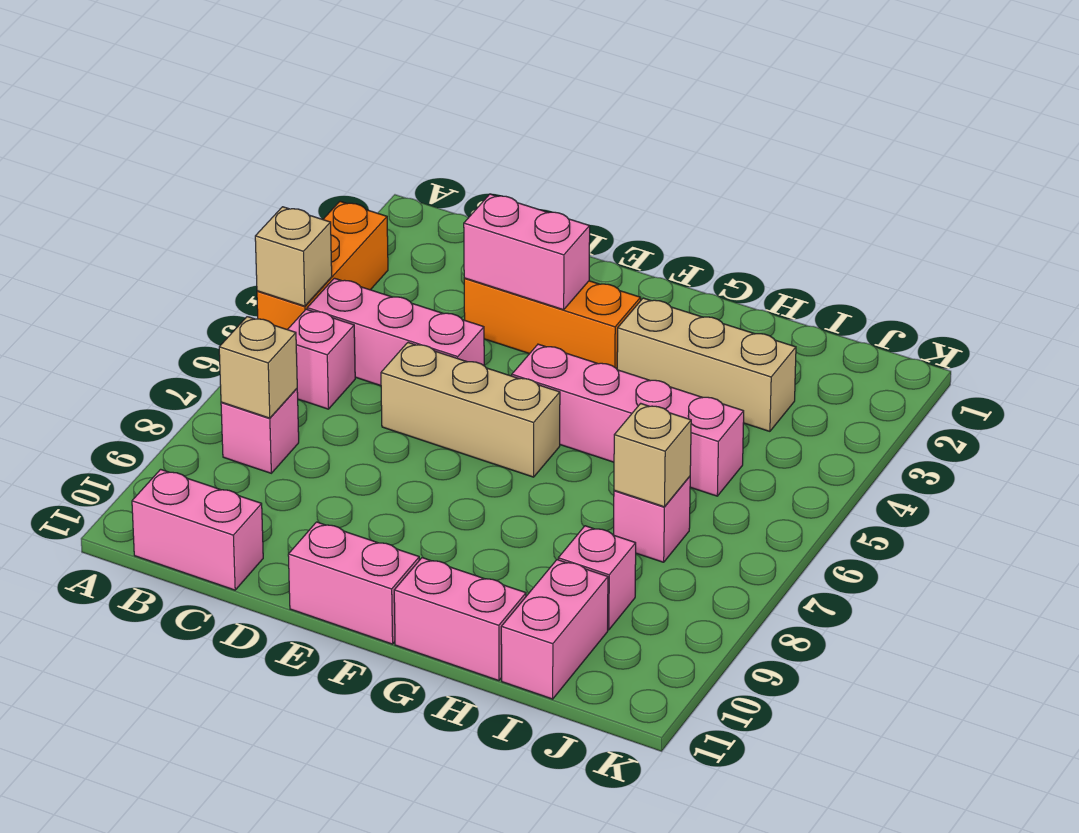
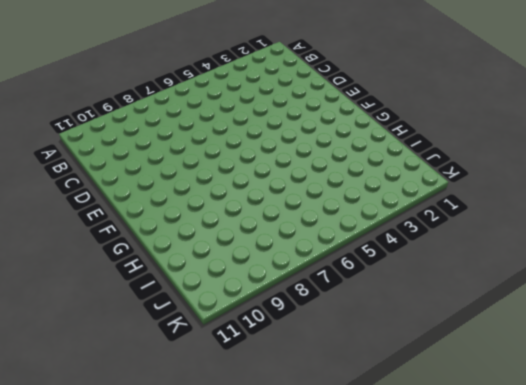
none -> orange brick A3:A5 level 1
none -> pink brick B5:D5 level 1
none -> pink brick B6 level 1

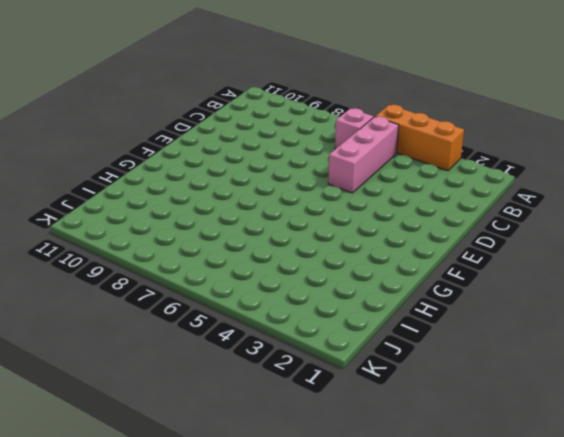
none -> pink brick B8 level 1
none -> pink brick B11:C11 level 1
none -> orange brick D3:F3 level 1

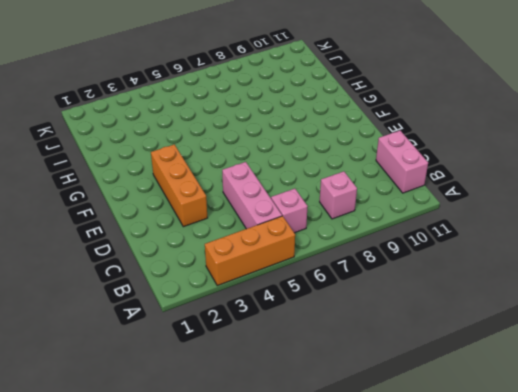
none -> tan brick D6:F6 level 1
none -> pink brick E11:F11 level 1
none -> pink brick F5:I5 level 1

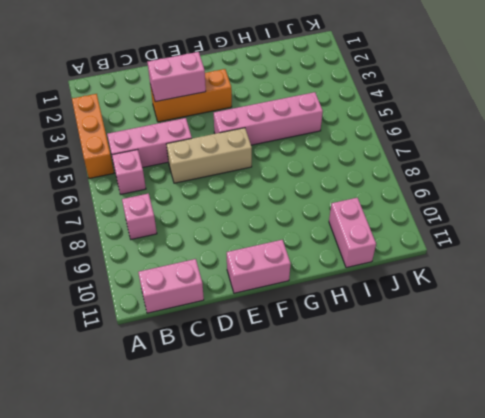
none -> tan brick G3:I3 level 1
none -> pink brick G11:H11 level 1
none -> pink brick I7 level 1

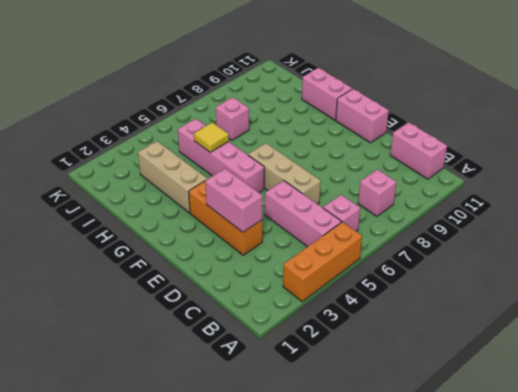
yellow tile H5 level 2 -> none
none -> pink brick I9 level 1
none -> pink brick I10:I11 level 1
none -> tan brick A5 level 2

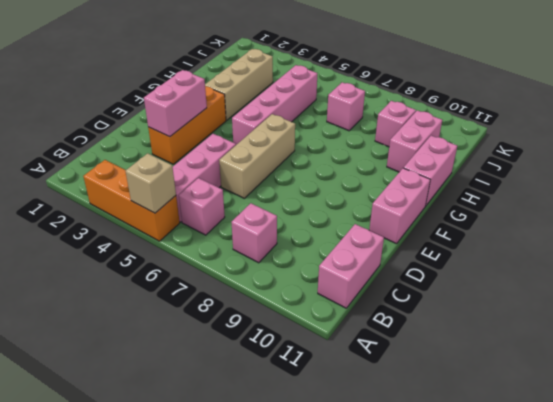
pink brick H10:I10 level 1 -> pink brick I10:I11 level 1
none -> tan brick B8 level 2
none -> tan brick I7 level 2

